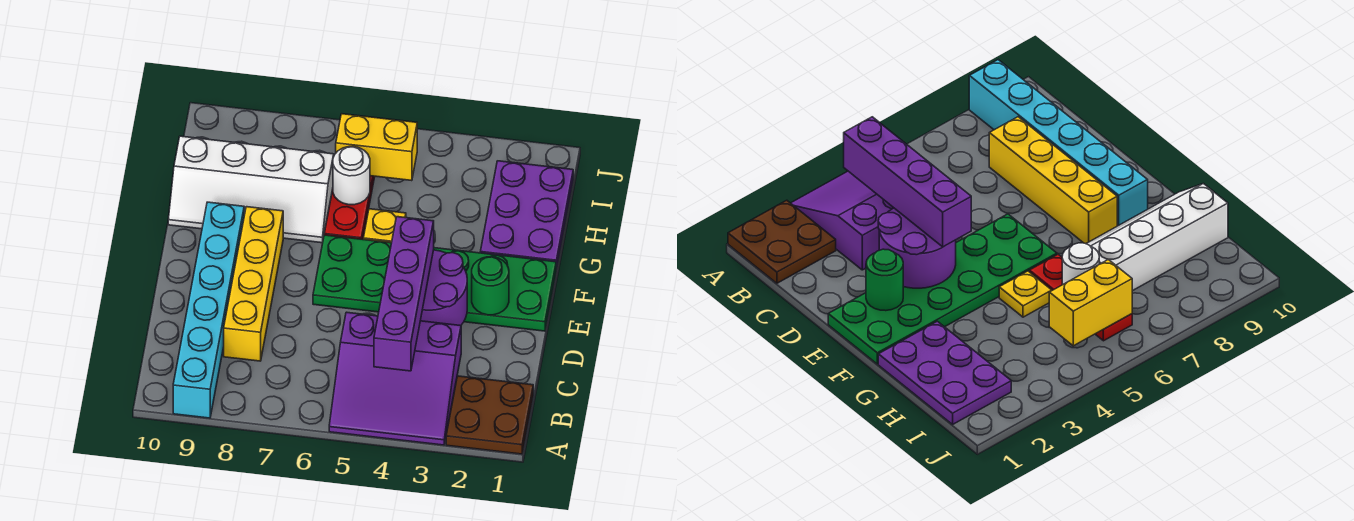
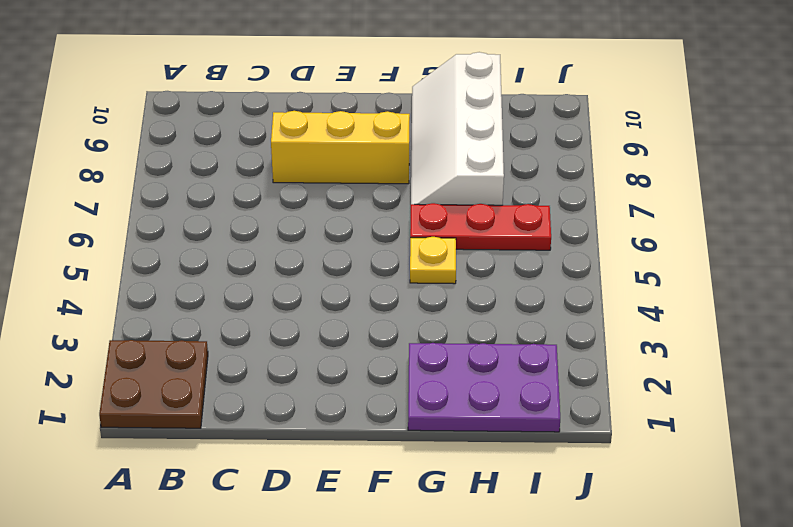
yellow brick D8:F8 level 1 -> yellow brick C8:F8 level 1
none -> purple slope A3:C5 level 1 top C
none -> cyan brick A9:F9 level 1
none -> green plate E1:F6 level 1

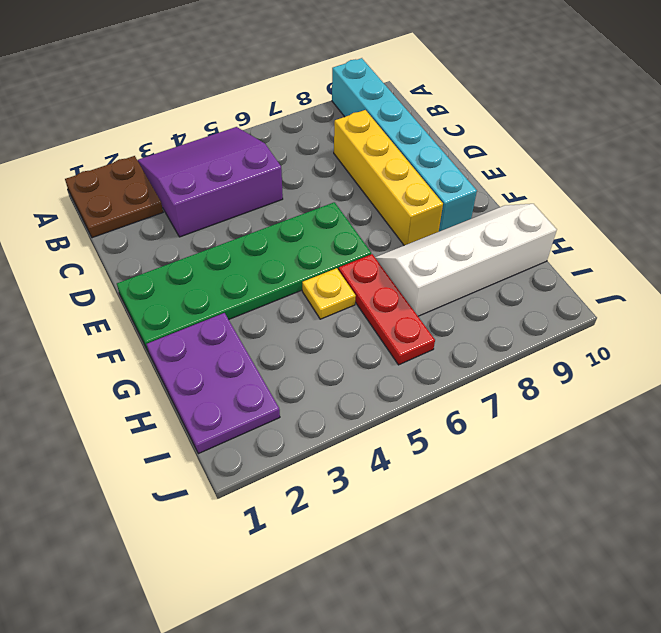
none -> purple round brick D3:E4 level 2
none -> green round brick E2 level 2
none -> white round brick H6 level 2

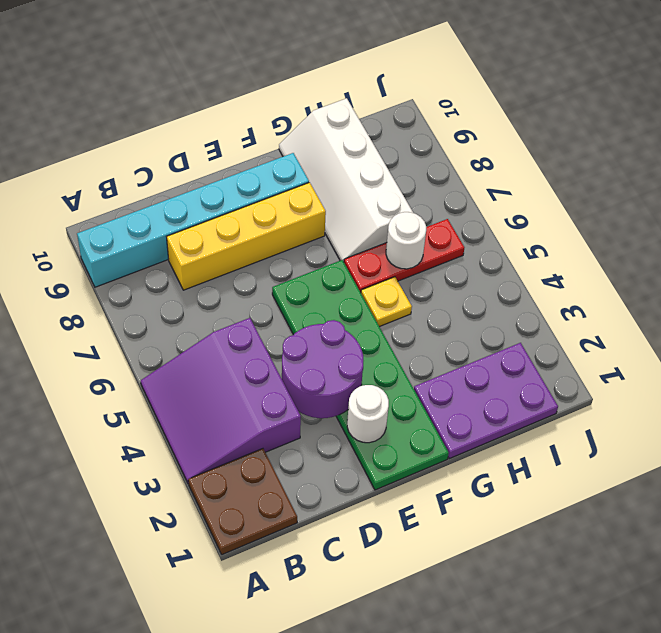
white round brick E2 level 2 -> green round brick E2 level 2
none -> yellow brick I5:I6 level 2
none -> purple brick B4:E4 level 3

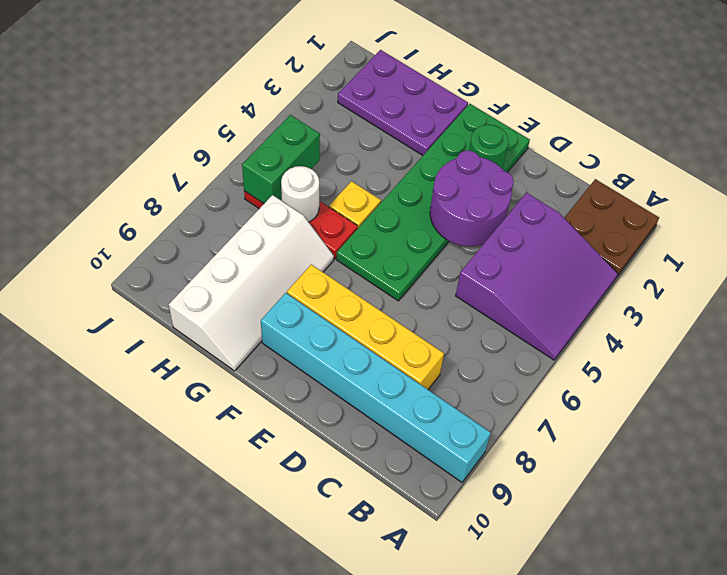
green brick I5:I6 level 2 -> yellow brick I5:I6 level 2
none -> purple brick B4:E4 level 3

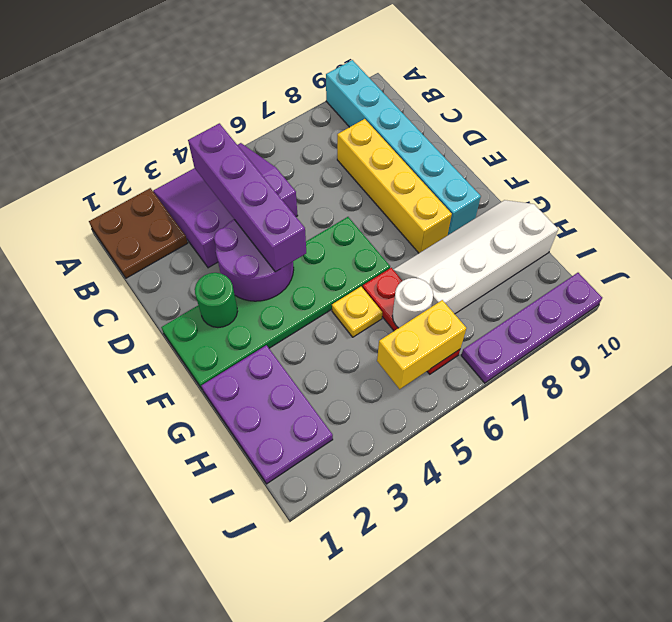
purple plate J7:J10 level 1 -> none

